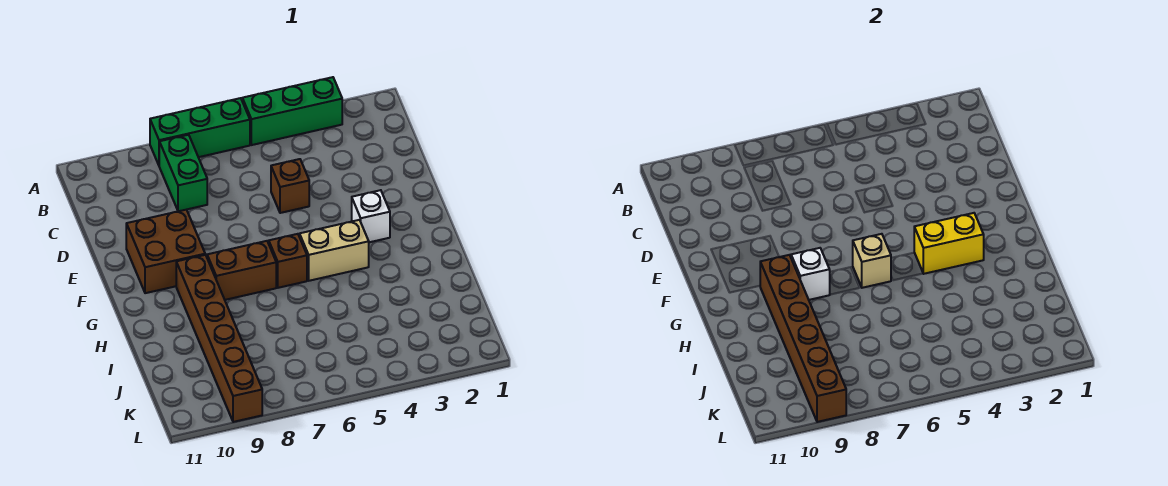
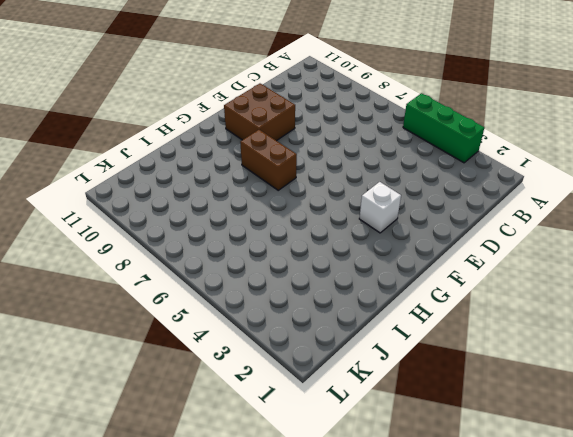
none -> green brick A6:A8 level 1
none -> green brick B8:C8 level 1
none -> brown brick D5 level 1

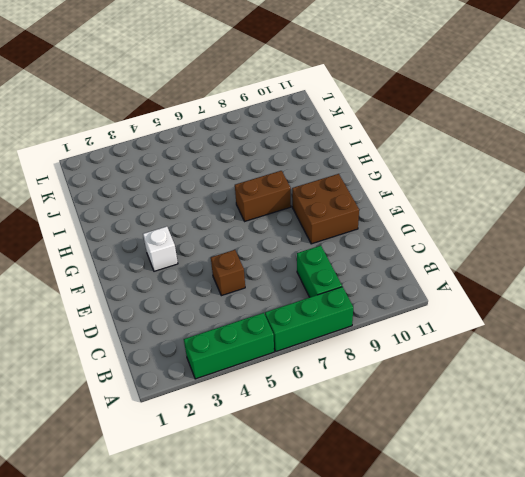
none -> tan brick G4:G5 level 1
none -> brown brick G6 level 1
none -> brown brick G9:L9 level 1

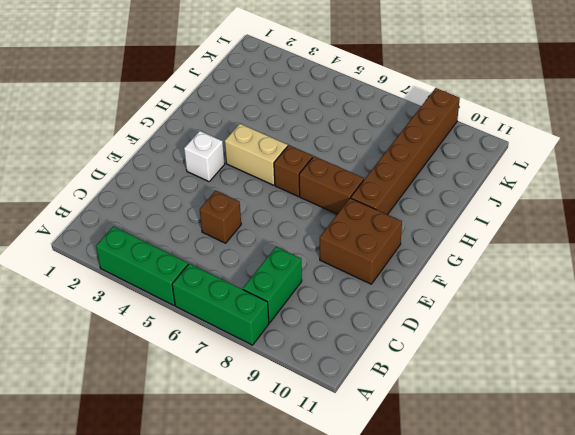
none -> yellow brick G3:G4 level 2
none -> tan brick G6 level 2
none -> white brick G8 level 2

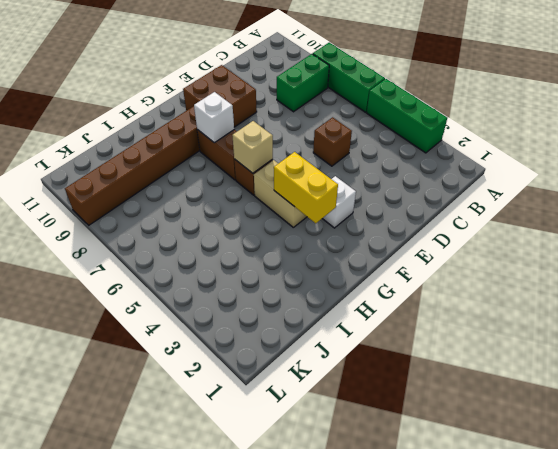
none -> brown brick G9:L9 level 2

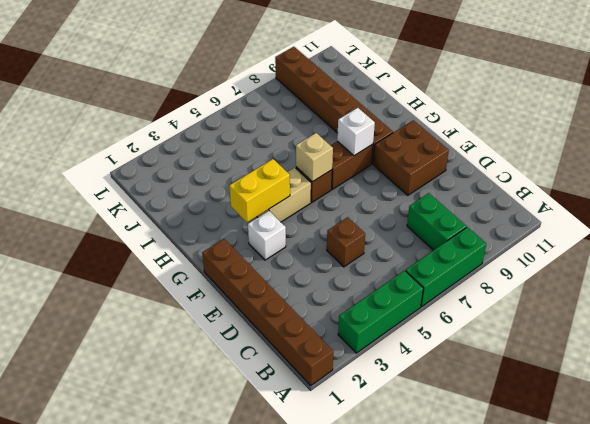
brown brick A1:F1 level 1 -> brown brick G9:L9 level 2

